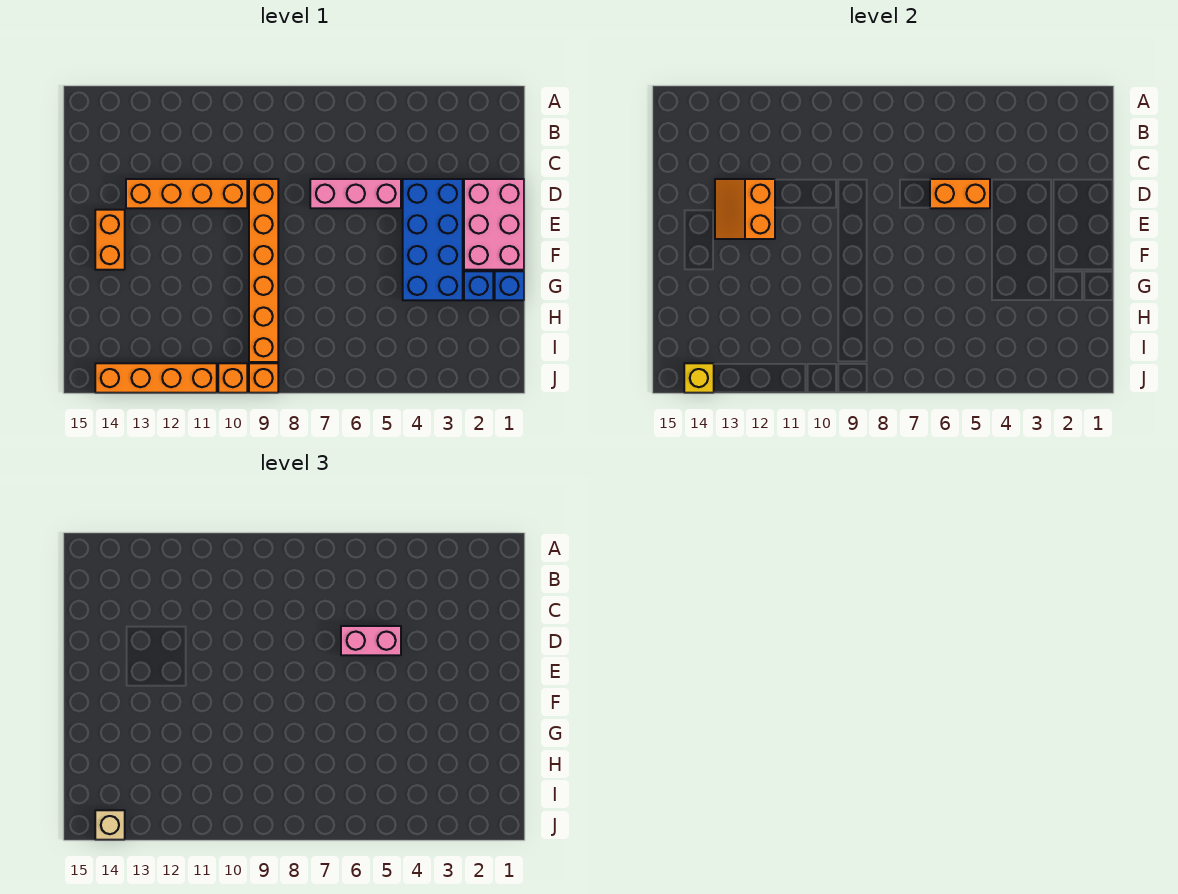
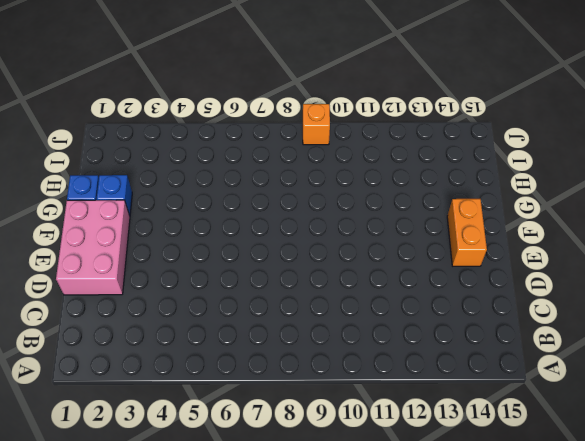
none -> blue brick D3:G4 level 1
none -> pink brick D5:D7 level 1
none -> orange brick D9:I9 level 1

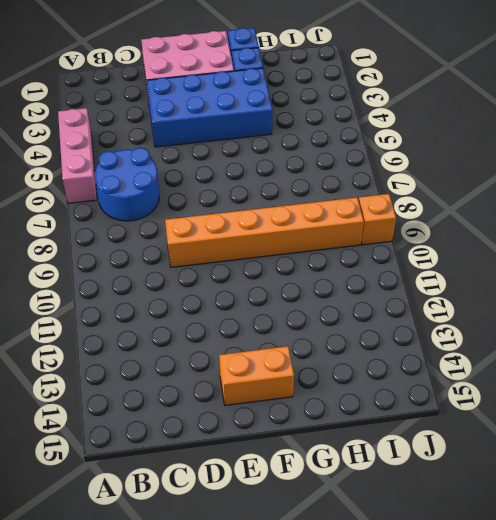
pink brick A4:A6 level 1 -> pink brick D5:D7 level 1
blue round brick B6:C7 level 1 -> none
none -> orange brick D10:D13 level 1
none -> orange brick J10 level 1
none -> orange brick J11:J14 level 1

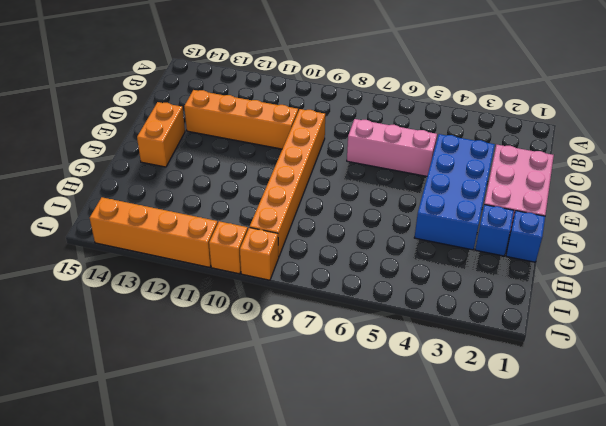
none -> orange brick D5:D6 level 2
none -> orange slope D12:E13 level 2 top 12
none -> yellow brick J14 level 2

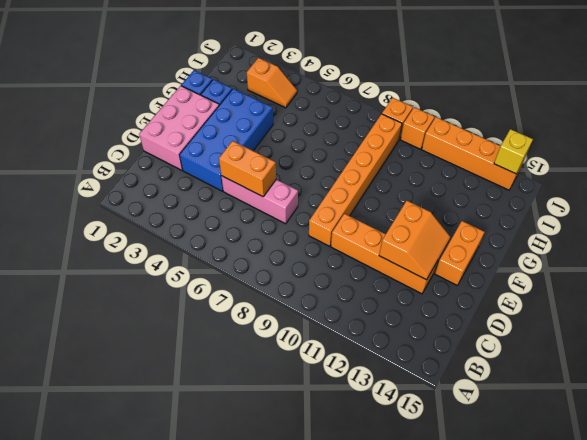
orange slope I3:I4 level 1 top 3 -> none
none -> pink brick D5:D6 level 3
none -> tan brick J14 level 3

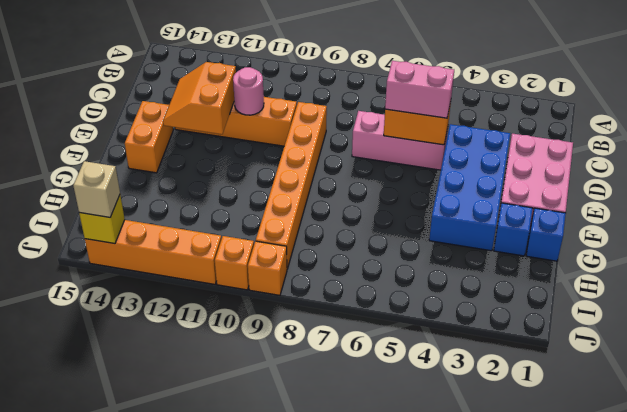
pink round brick D11 level 2 -> none

